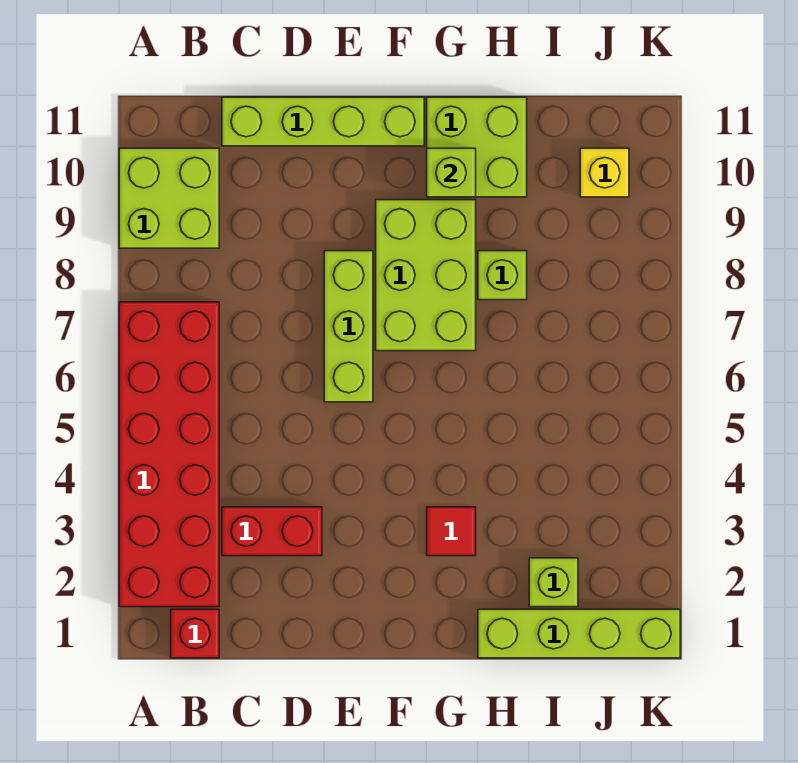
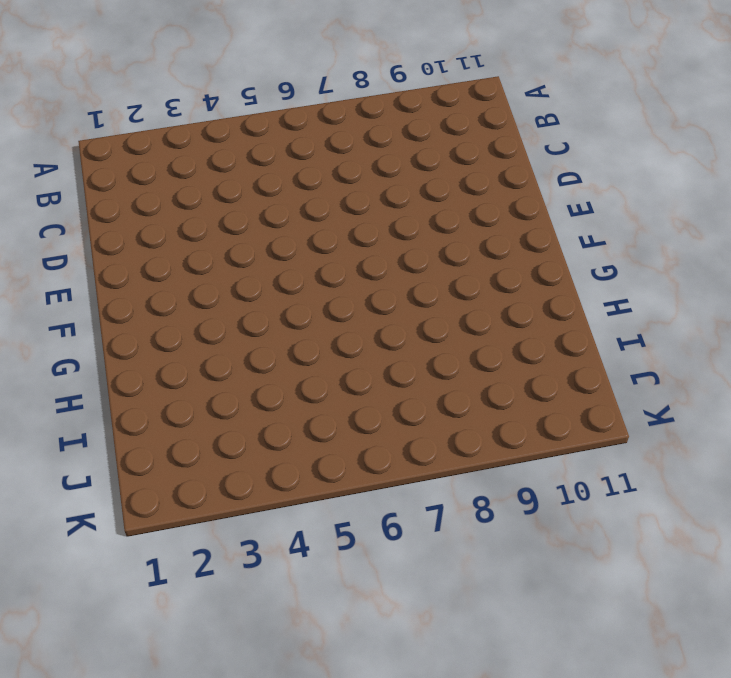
none -> red brick A2:B7 level 1
none -> lime brick A9:B10 level 1
none -> red brick B1 level 1

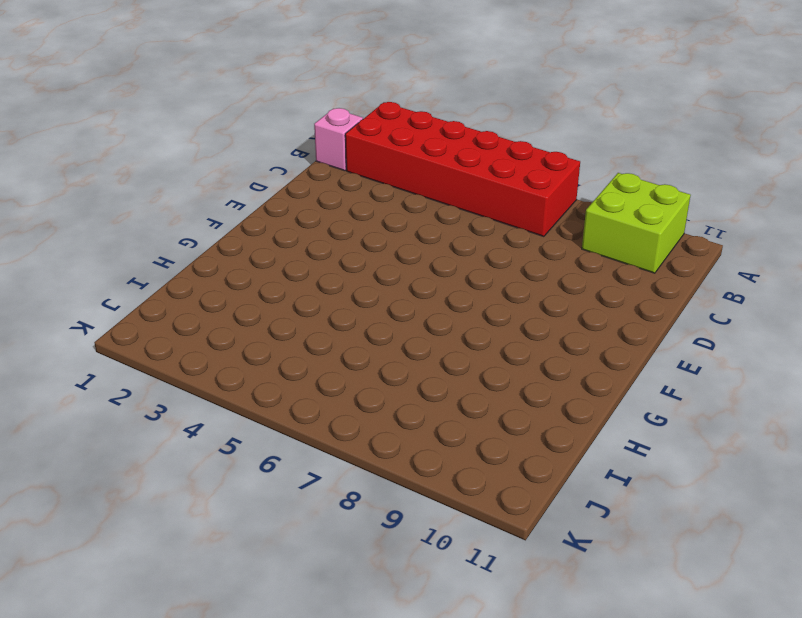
pink brick B1 level 1 -> red brick B1 level 1
none -> red brick C3:D3 level 1
none -> lime brick C11:F11 level 1
none -> lime brick E6:E8 level 1

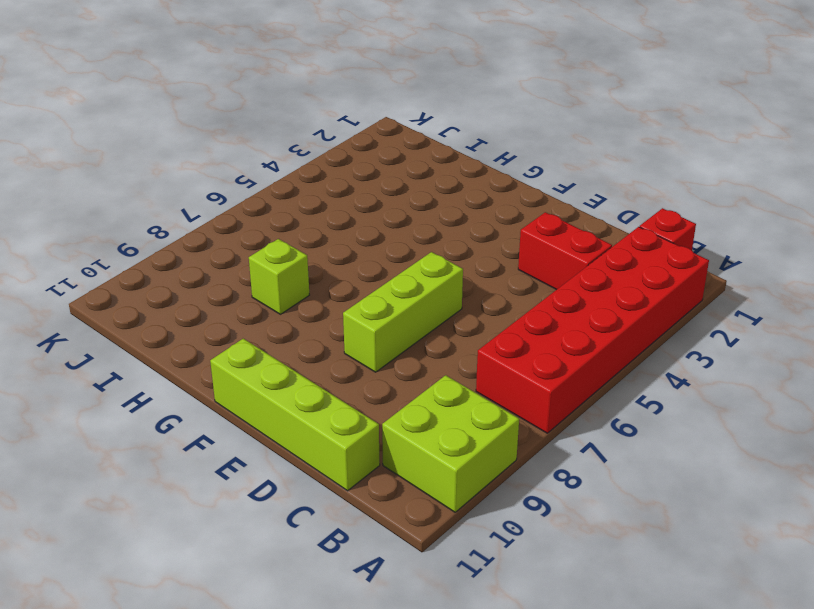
none -> lime brick F7:G9 level 1
none -> red tile G3 level 1
none -> lime brick G10:H11 level 1

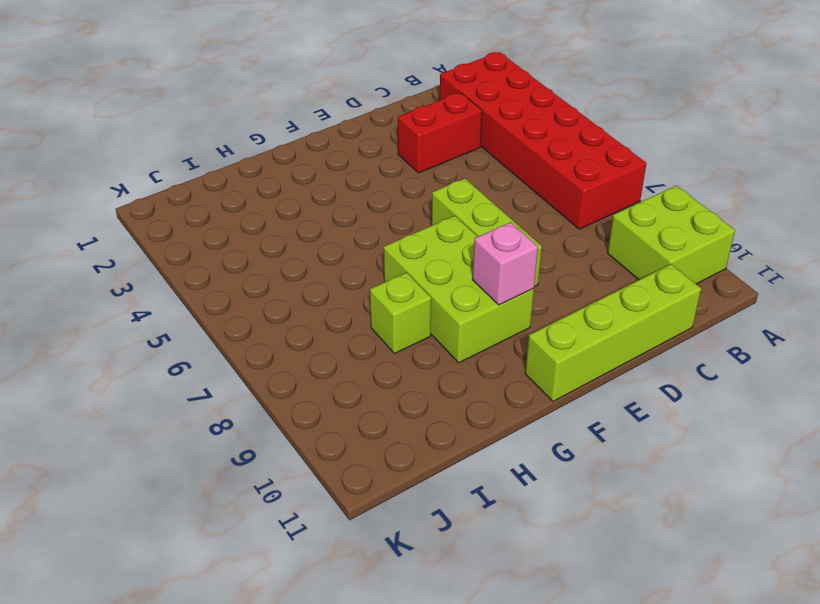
pink brick F9 level 2 -> none
none -> red brick B1 level 1
none -> red tile G3 level 1
none -> lime brick G10:H11 level 1

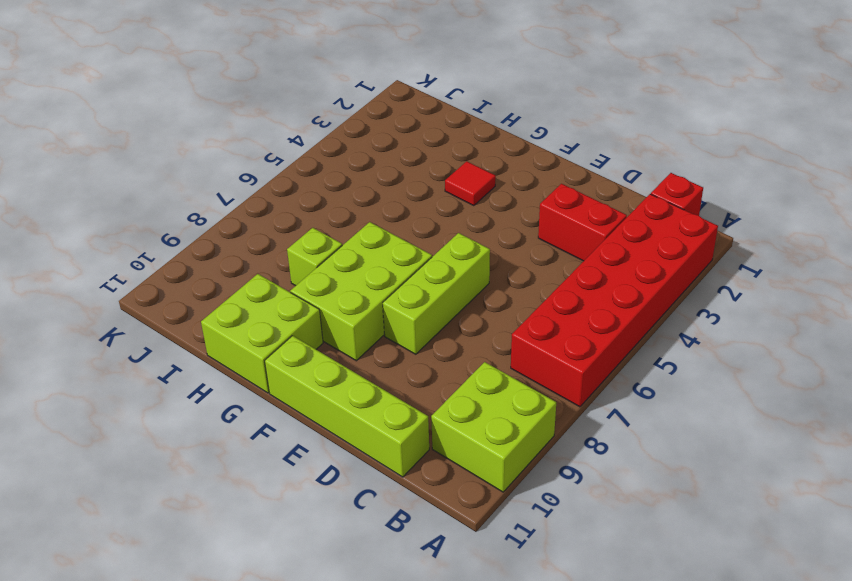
none -> lime brick H1:K1 level 1
none -> lime brick I2 level 1
none -> yellow brick J10 level 1

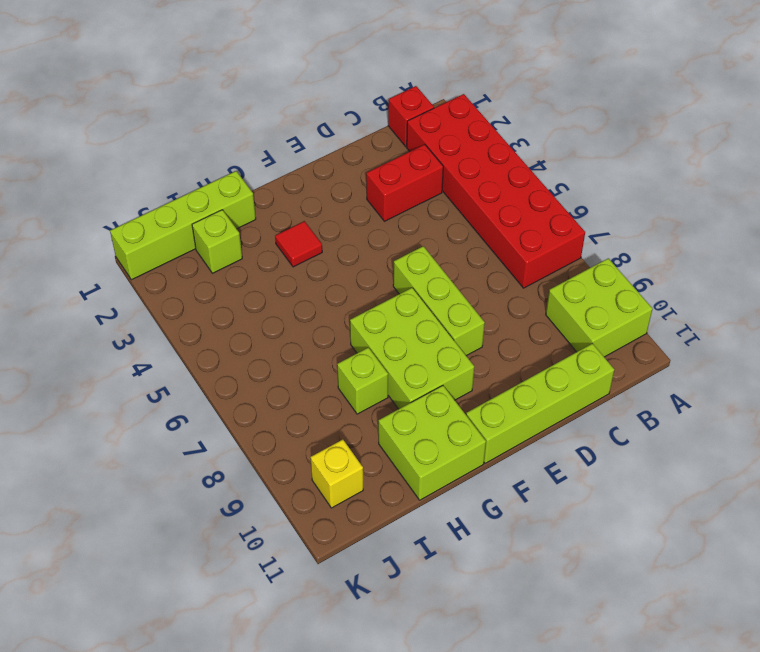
none -> lime brick G10 level 2

